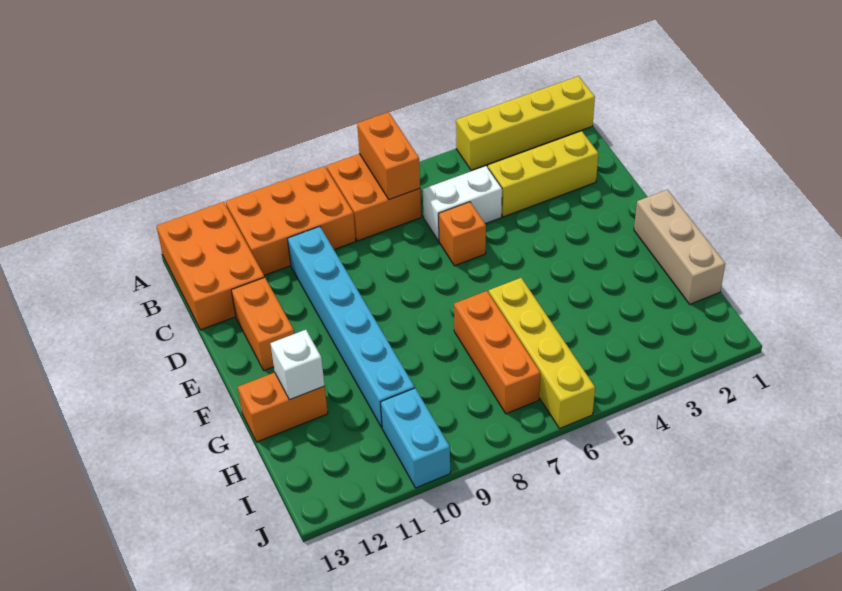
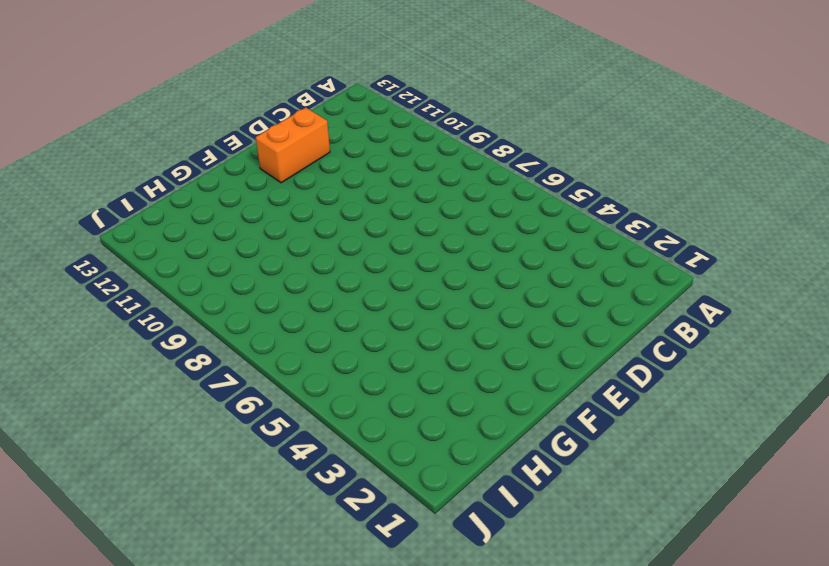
none -> yellow brick A1:A4 level 1
none -> orange brick A7:B8 level 1
none -> orange brick A9:B11 level 1

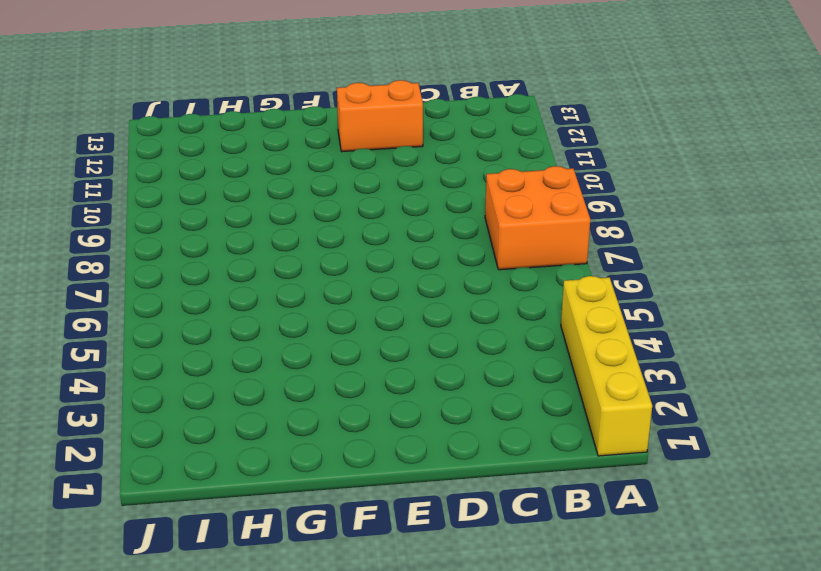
none -> orange brick A9:B11 level 1
none -> orange brick A12:C13 level 1
none -> yellow brick C2:C4 level 1

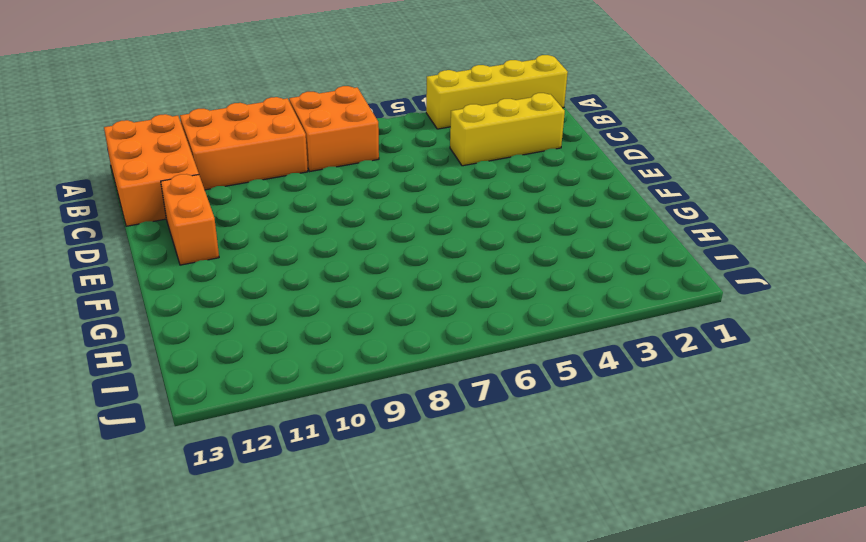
none -> white brick C5:C6 level 1
none -> cyan brick C10:H10 level 1
none -> orange brick D6 level 1

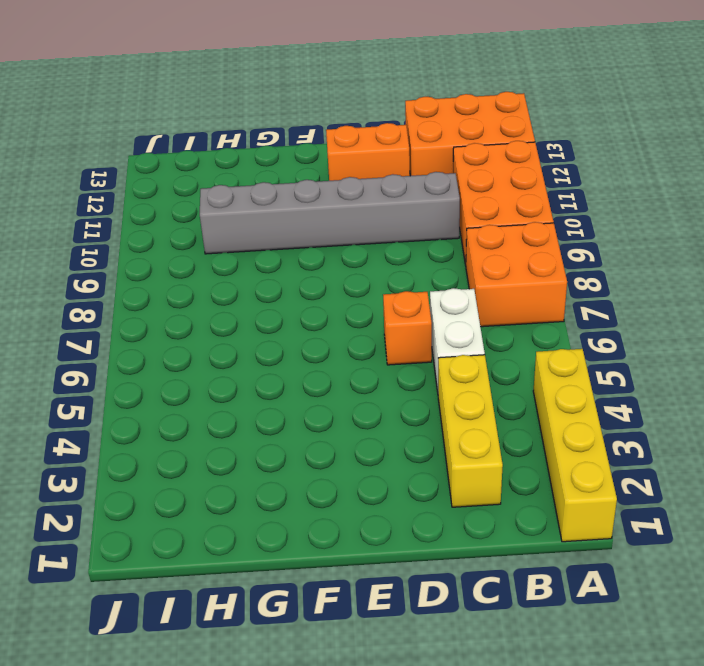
grey brick C10:H10 level 1 -> cyan brick C10:H10 level 1
none -> tan brick F1:H1 level 1
none -> yellow brick G6:J6 level 1
none -> orange brick G7:I7 level 1

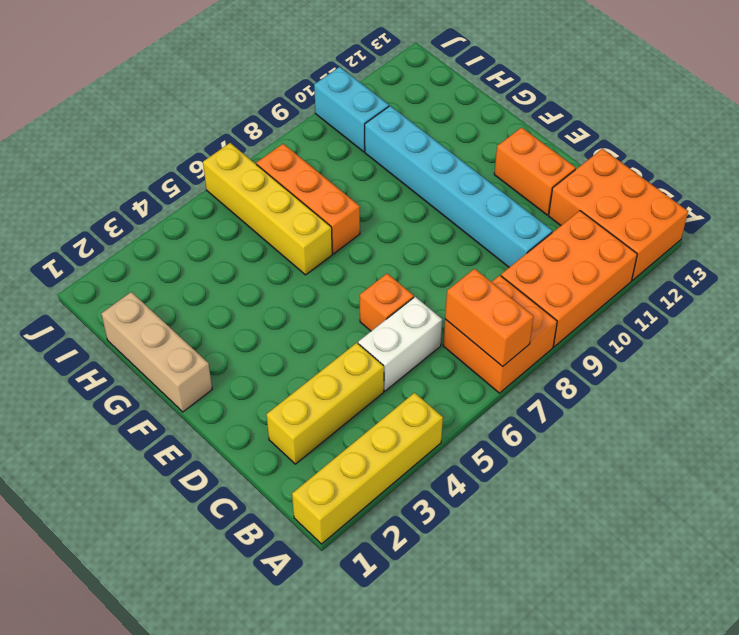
none -> orange brick G12:G13 level 1
none -> white brick G12 level 2

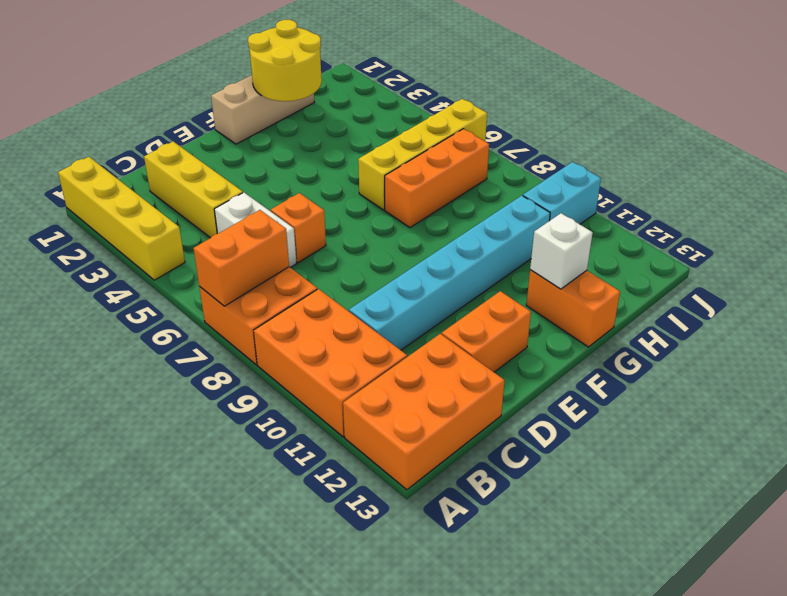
yellow round brick G1:H2 level 2 -> none

